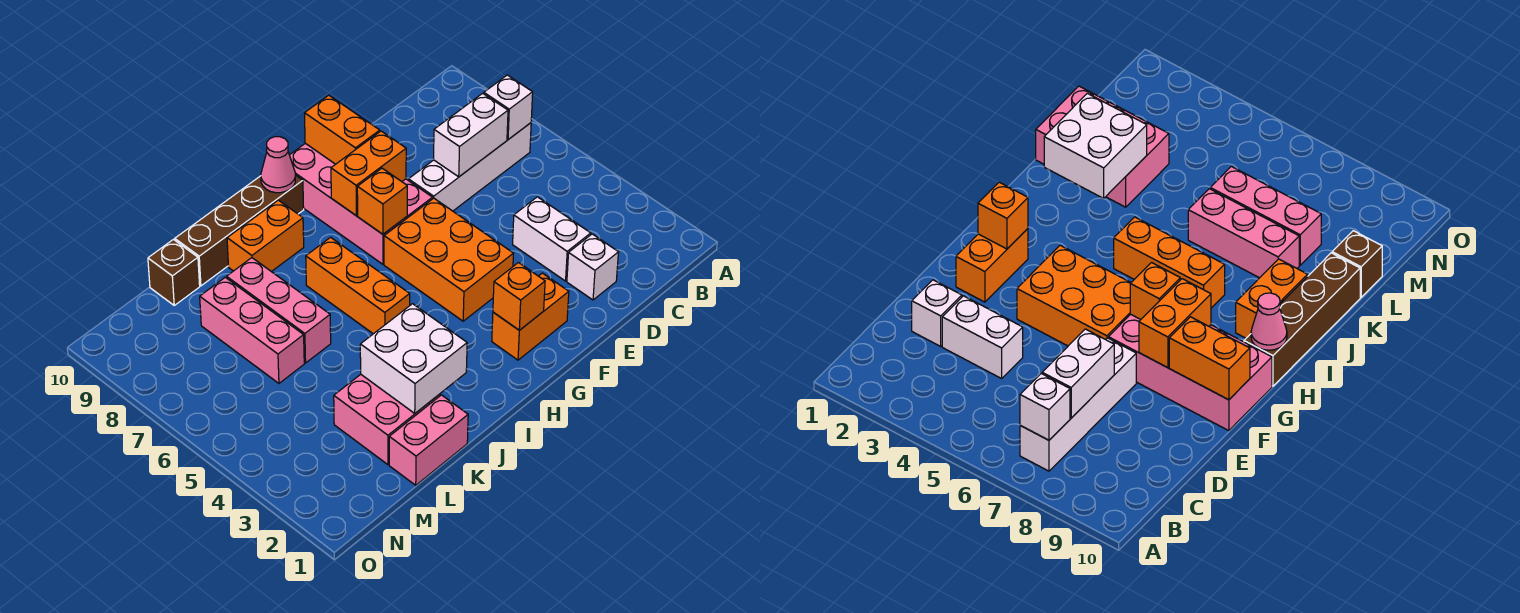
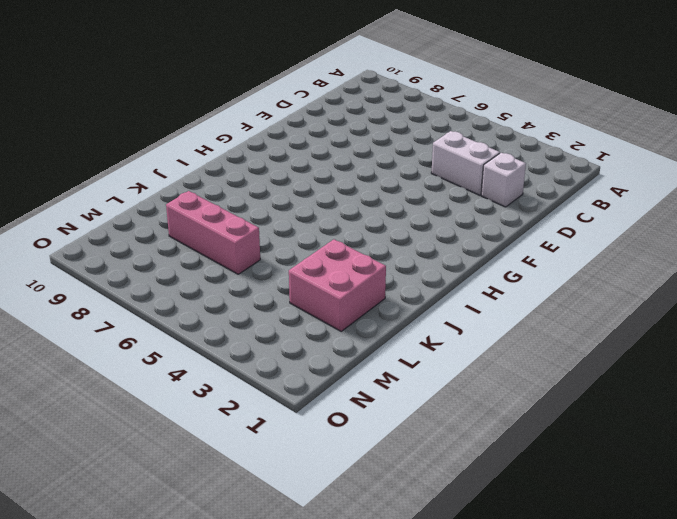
none -> white brick B7:E7 level 1
none -> orange brick F2:G2 level 1
none -> orange brick F4:G6 level 1

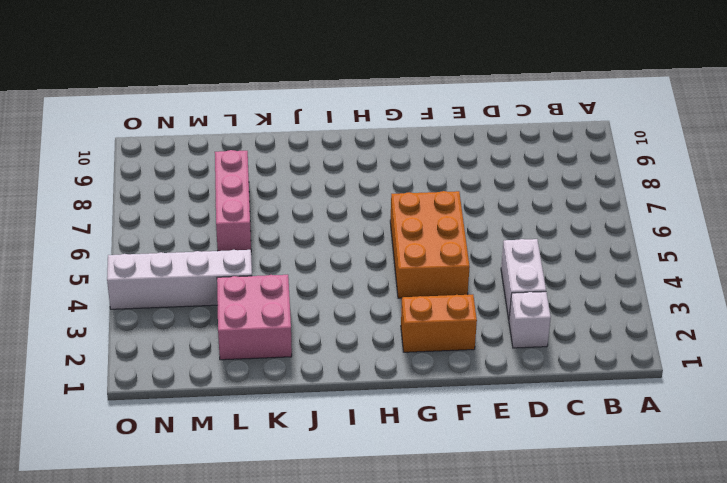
white brick L4:O4 level 1 -> white brick B7:E7 level 1
none -> pink brick F7:G10 level 1
none -> brown brick H10:K10 level 1
none -> orange brick I5:I7 level 1

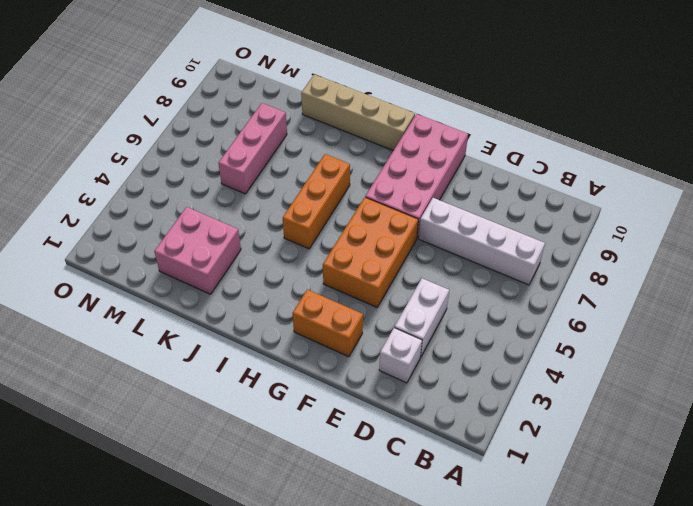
tan brick H10:K10 level 1 -> brown brick H10:K10 level 1
none -> orange brick I9:J9 level 1
none -> pink brick K1:L1 level 1
none -> pink brick K6:K8 level 1

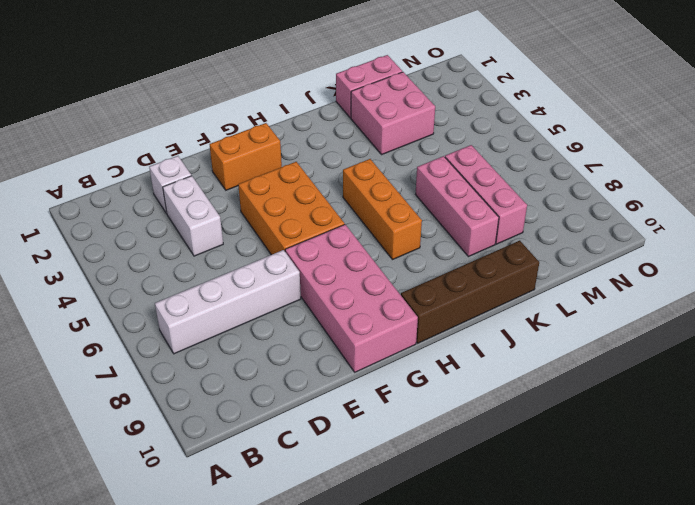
none -> orange brick I9:J9 level 1
none -> brown brick L10 level 1
none -> white brick B7 level 2

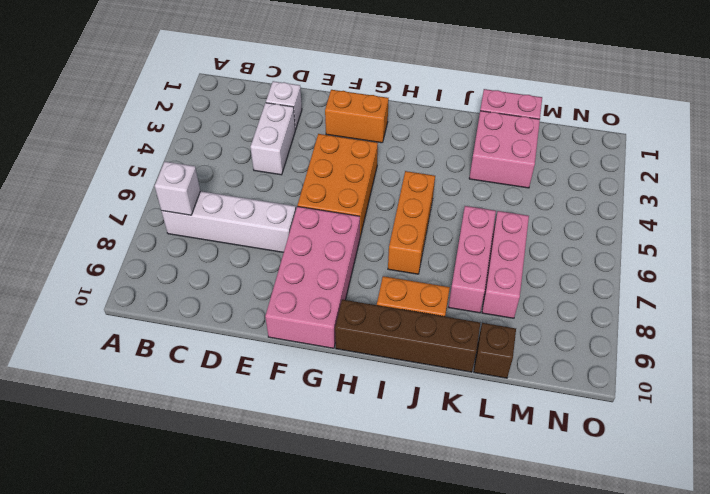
none -> white brick C7:D7 level 2
none -> orange brick F8:G8 level 2
none -> orange brick F9:F10 level 2

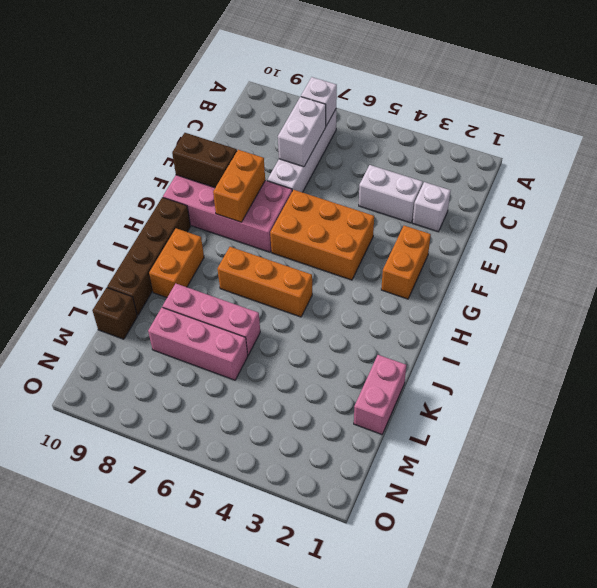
brown brick F9:F10 level 2 -> orange brick F9:F10 level 2
none -> pink brick K2:L3 level 1
none -> orange brick G2 level 2
none -> orange brick G7 level 2

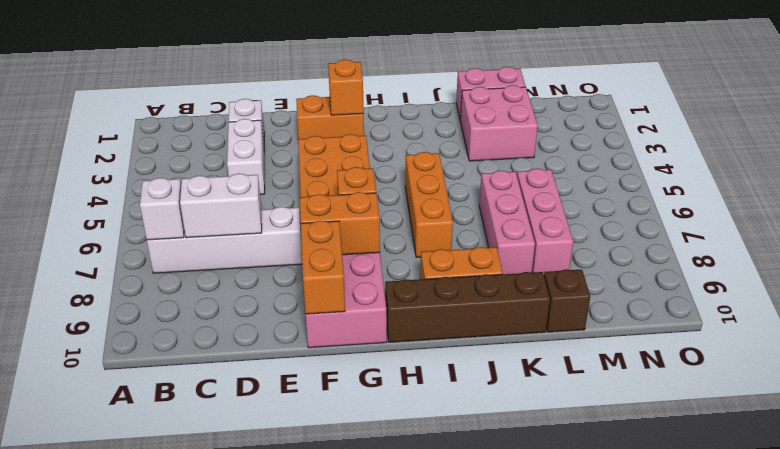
none -> pink cone H10 level 2
none -> white brick J2:K3 level 2

